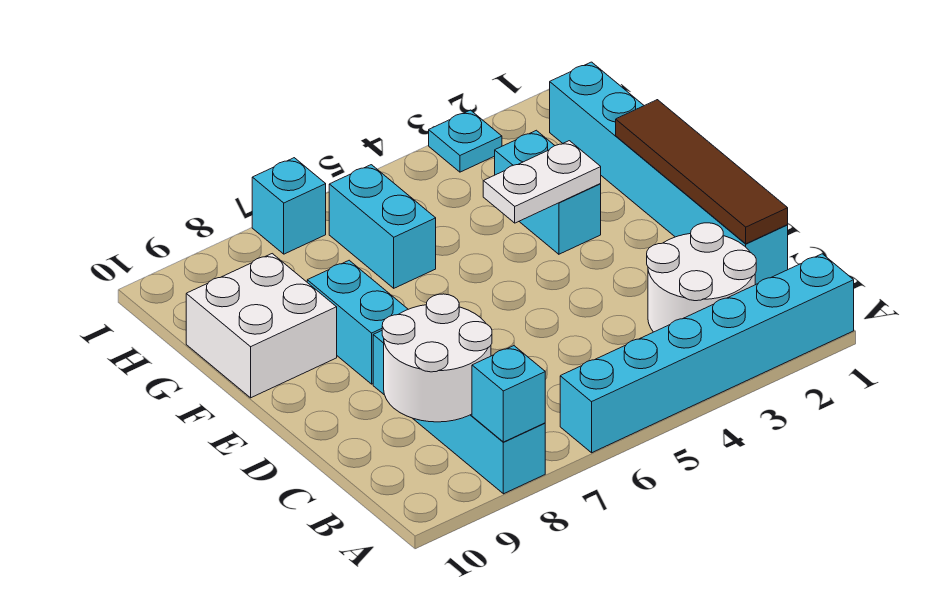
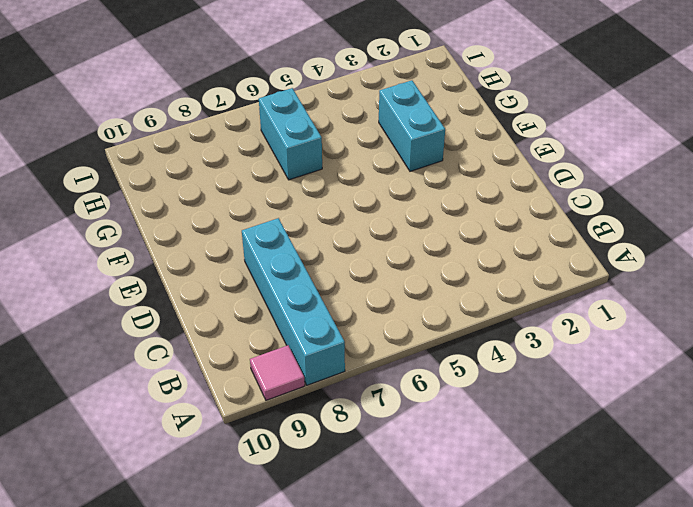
pink tile A9 level 1 -> none
none -> cyan brick A1:A6 level 1
none -> white round brick B2:C3 level 1
none -> cyan brick C1:H1 level 1

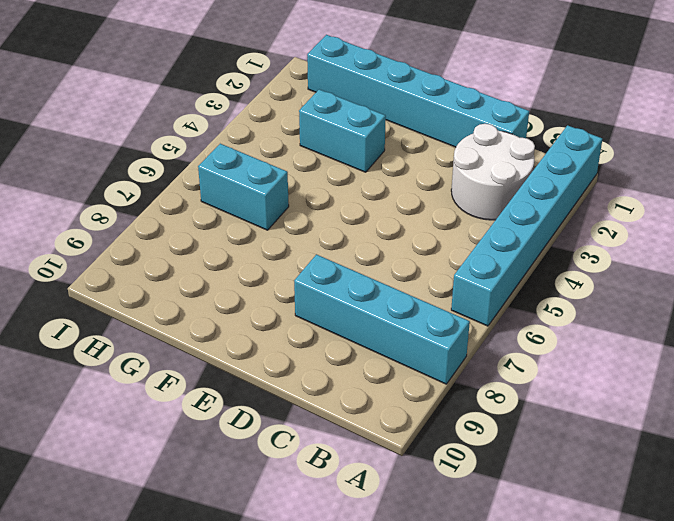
none -> cyan brick E8:F8 level 1
none -> white brick F9:G10 level 1
none -> cyan plate I3 level 1

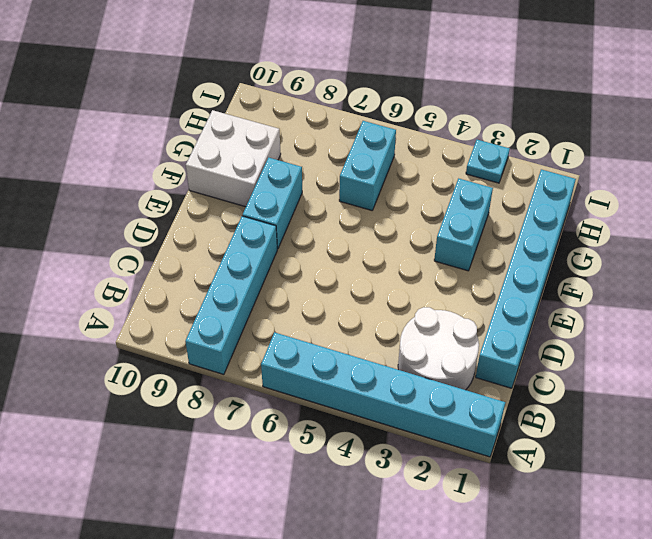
none -> cyan brick I7 level 1
none -> cyan brick A8 level 2
none -> white round brick B8:C9 level 2

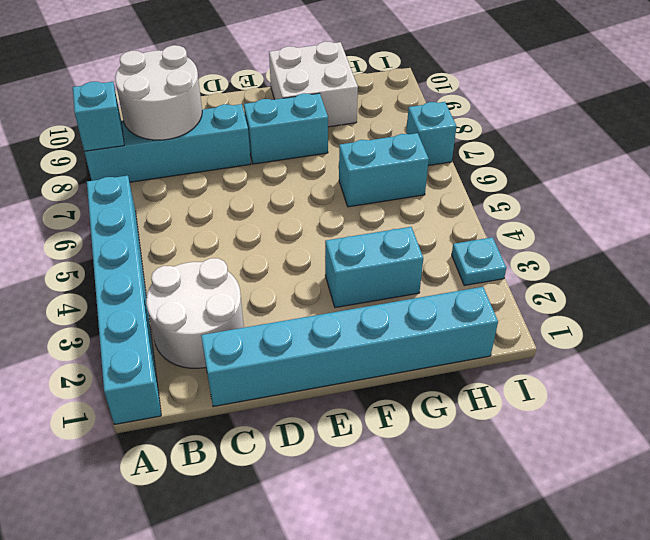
none -> brown tile C1:F1 level 2
none -> white plate F3:F4 level 2

